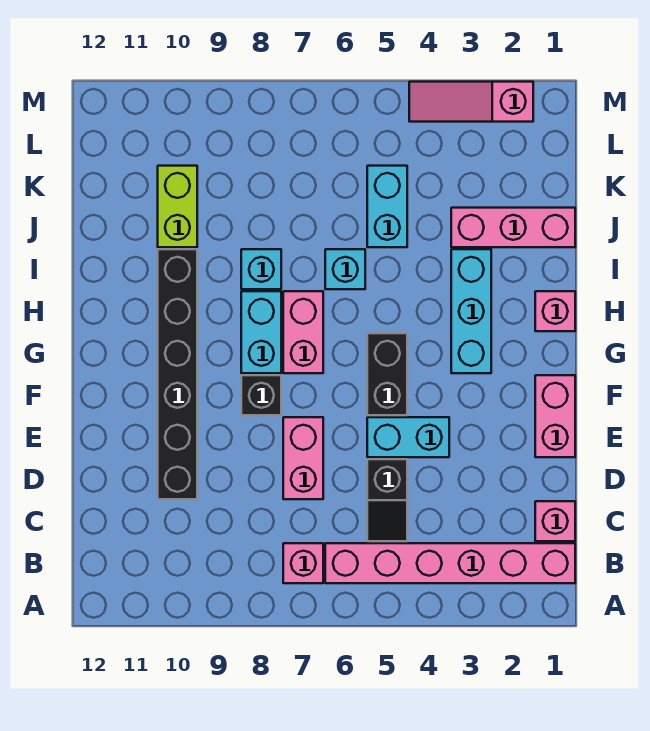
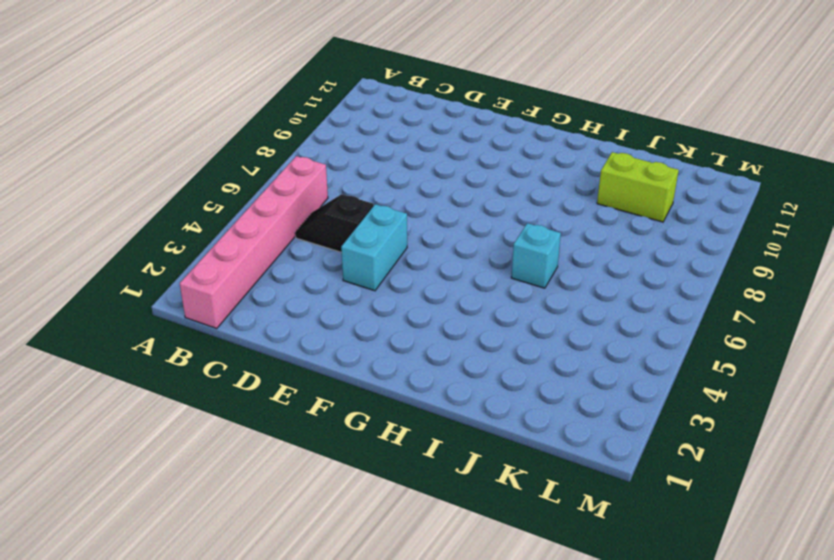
none -> pink brick B7 level 1
none -> pink brick C1 level 1
none -> pink brick D7:E7 level 1

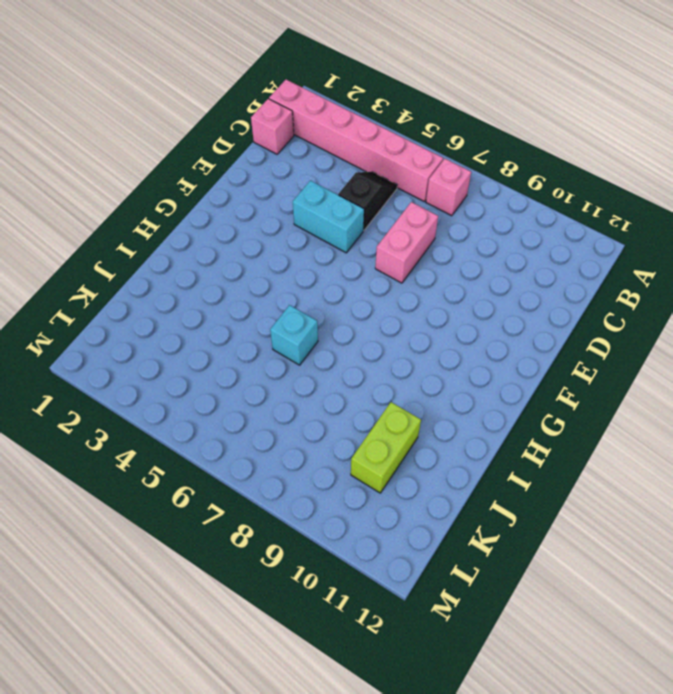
none -> black brick D10:I10 level 1
none -> pink brick E1:F1 level 1
none -> black brick F5:G5 level 1

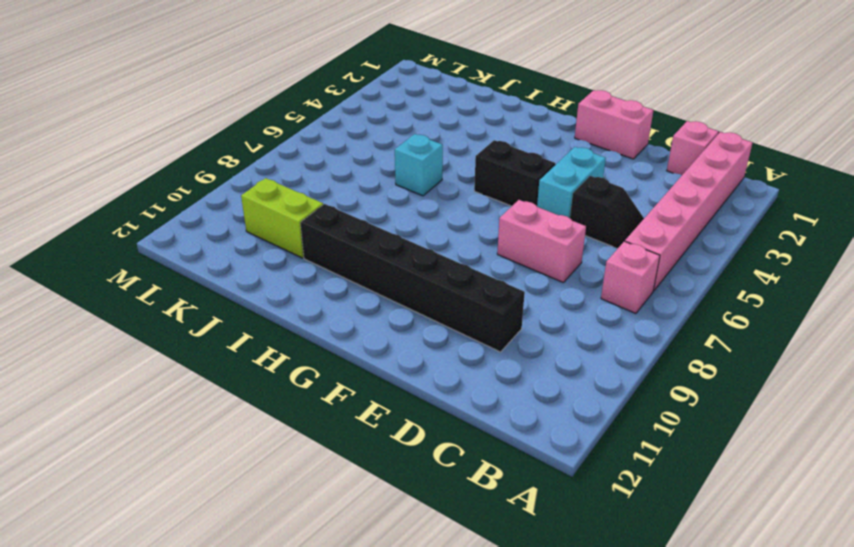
none -> black brick F8 level 1
none -> cyan brick G3:I3 level 1
none -> pink brick G7:H7 level 1

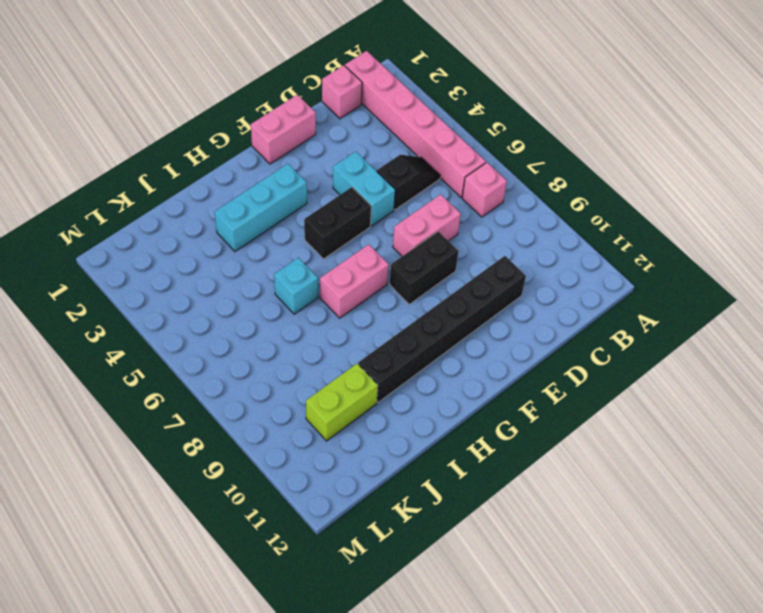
black brick E8:F8 level 1 -> black brick F8 level 1
none -> cyan brick G8:H8 level 1
none -> pink brick H1 level 1
none -> cyan brick I8 level 1

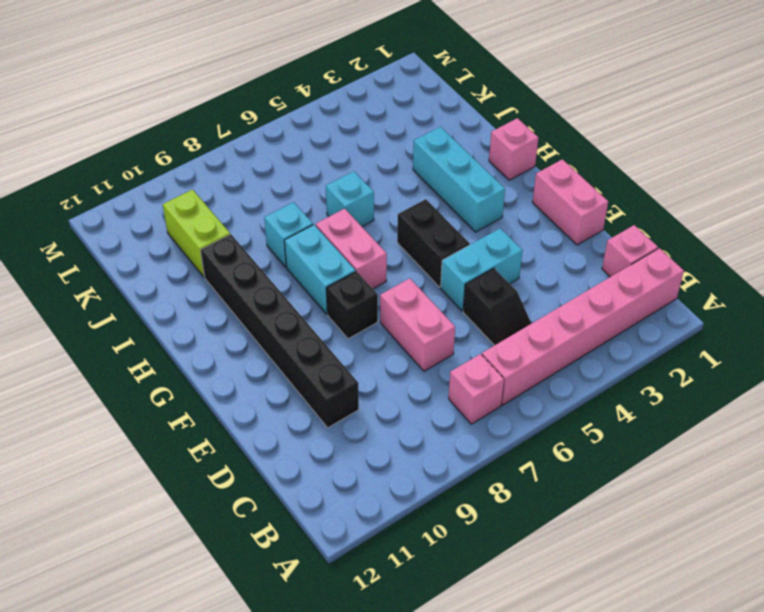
none -> pink brick J1:J3 level 1
none -> cyan brick J5:K5 level 1
none -> pink slope M2:M4 level 1 top 2

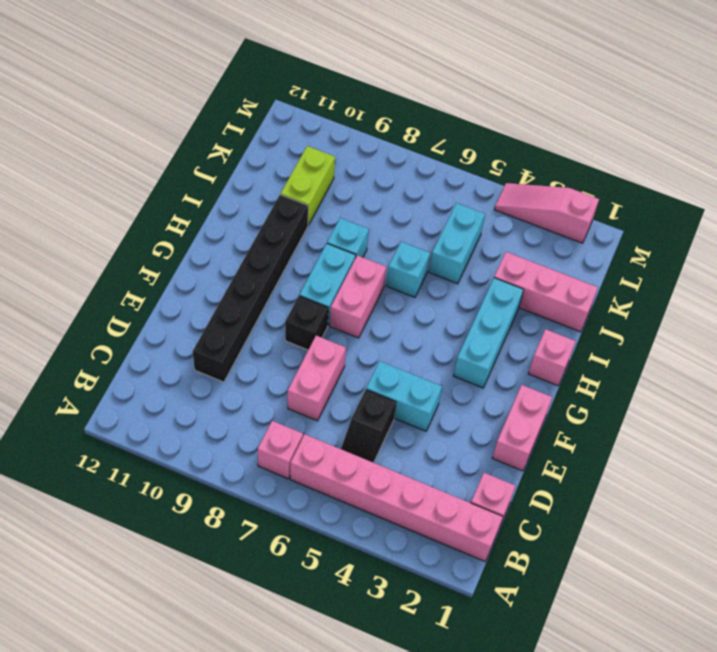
none -> black brick F5:G5 level 1

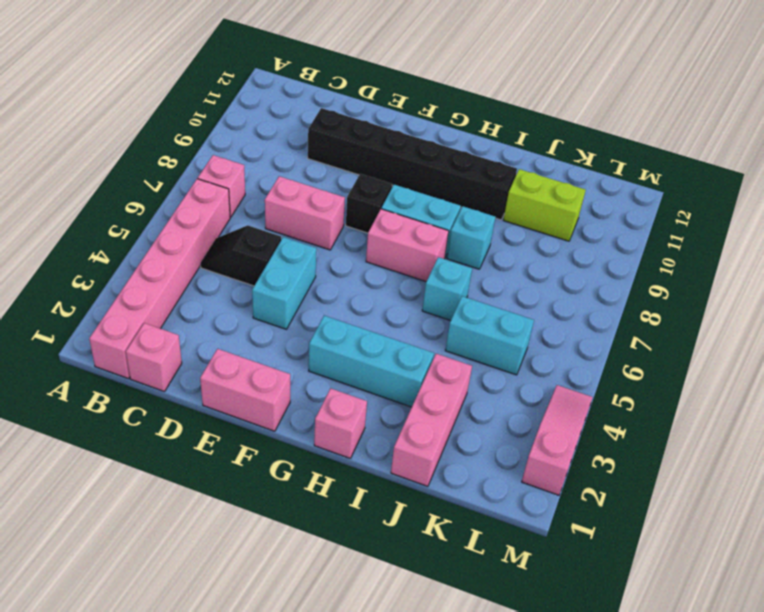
none -> black brick F5:G5 level 1

